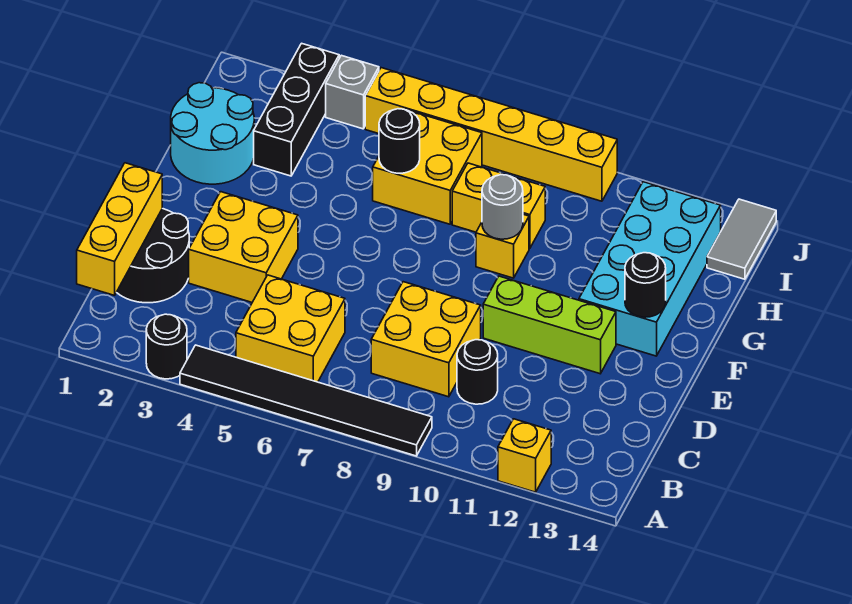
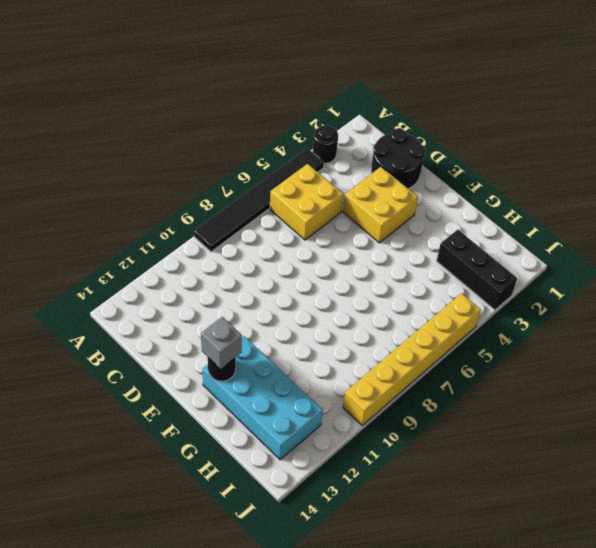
grey brick F13 level 3 -> grey brick J4 level 1
none -> yellow brick A12 level 1
none -> yellow brick C8:D9 level 1
none -> black round brick C10 level 1

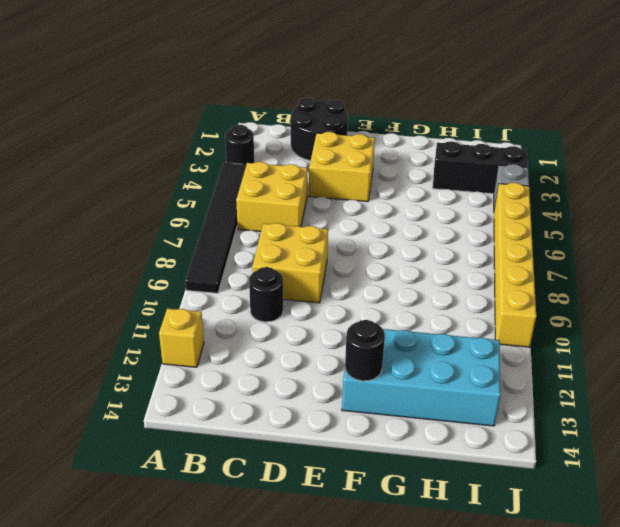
none -> lime brick E10:E12 level 1
none -> cyan round brick G1:H2 level 1
none -> yellow brick G9 level 1

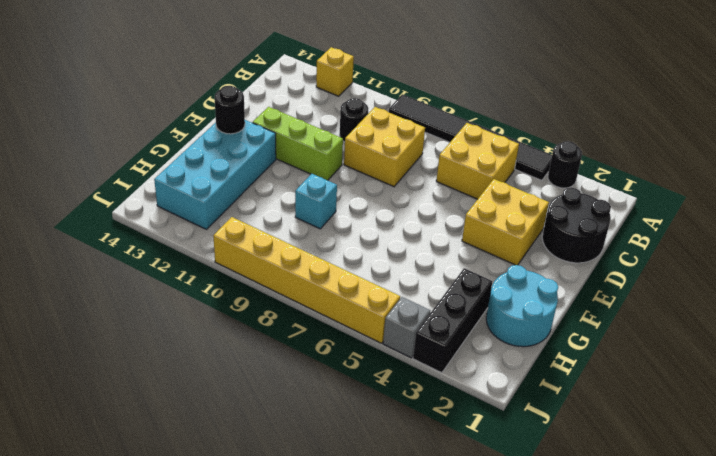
cyan brick G9 level 1 -> yellow brick G9 level 1
none -> yellow brick H6:I7 level 1
none -> yellow brick H8:H9 level 1
none -> grey tile I14:J14 level 1

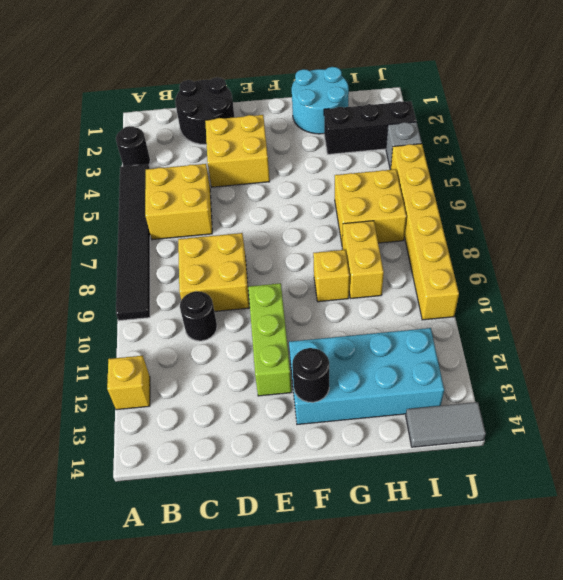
none -> yellow brick B1:D1 level 2
none -> grey round brick G9 level 2
none -> black round brick H6 level 2

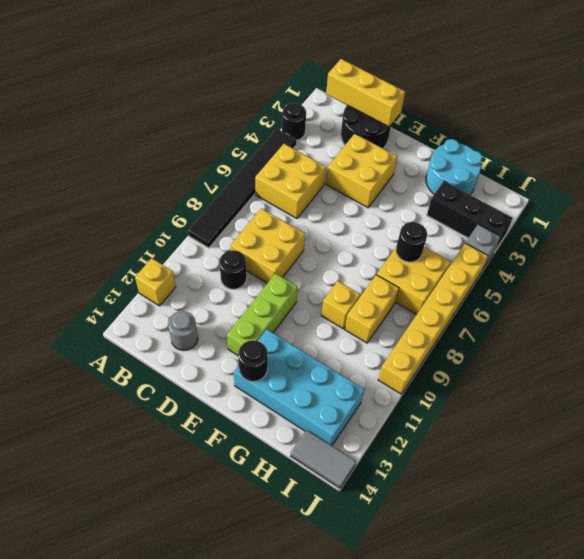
grey round brick C13 level 1 -> grey round brick G9 level 2

